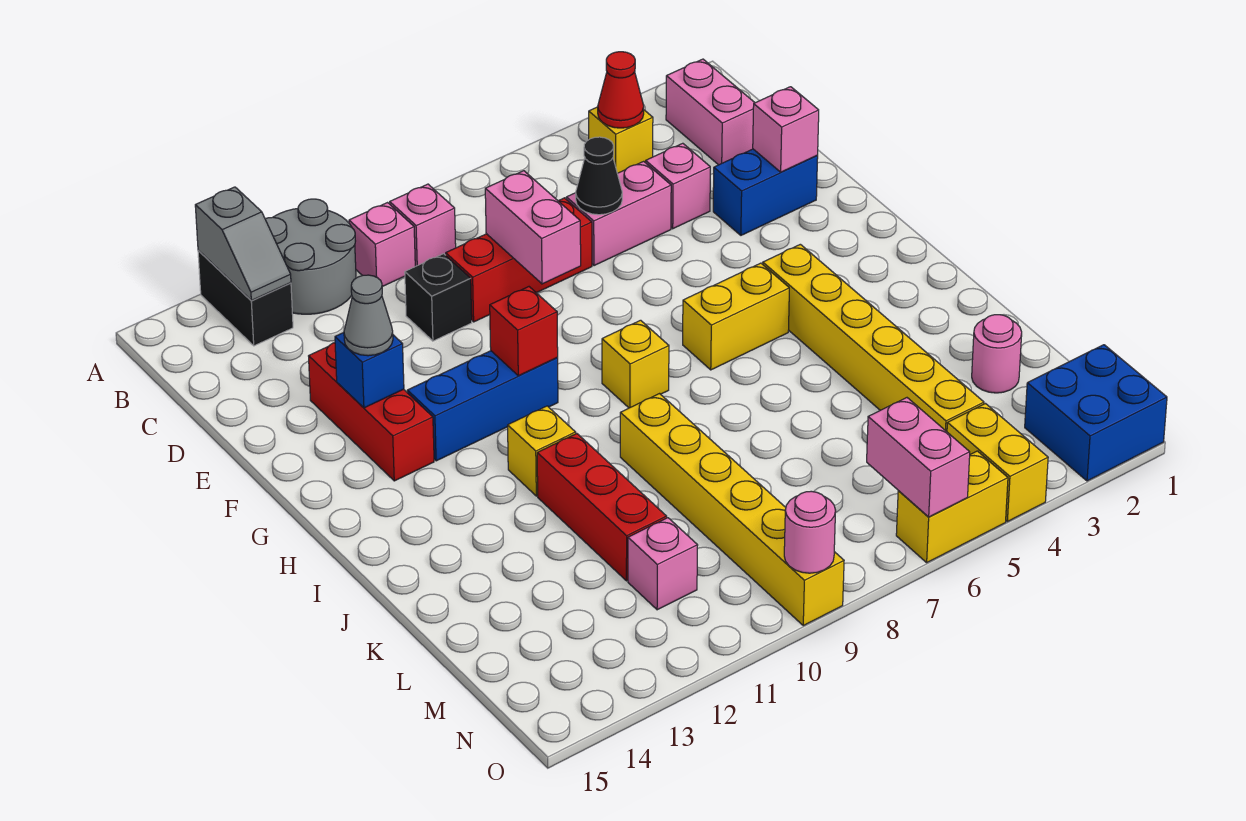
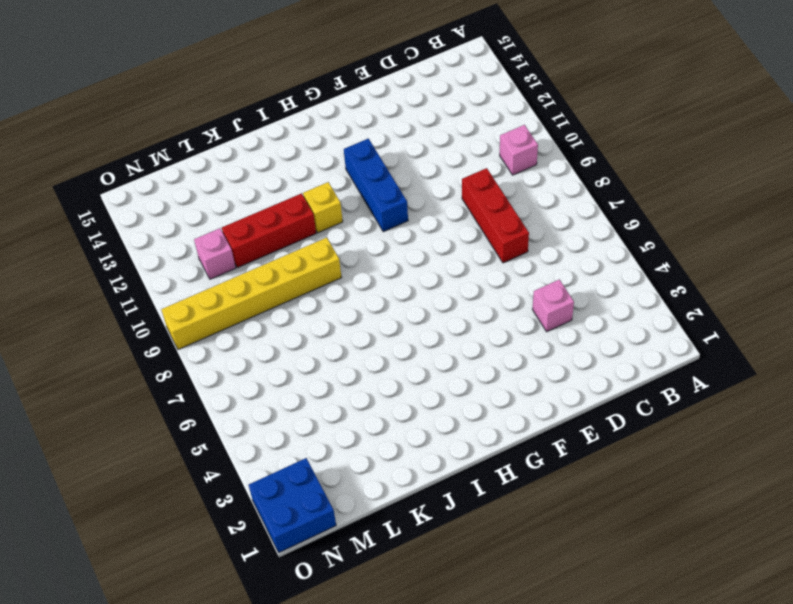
none -> grey round brick A11:B12 level 1
none -> black brick A13:B13 level 1
none -> pink brick B2:C2 level 1
none -> yellow brick B4 level 1

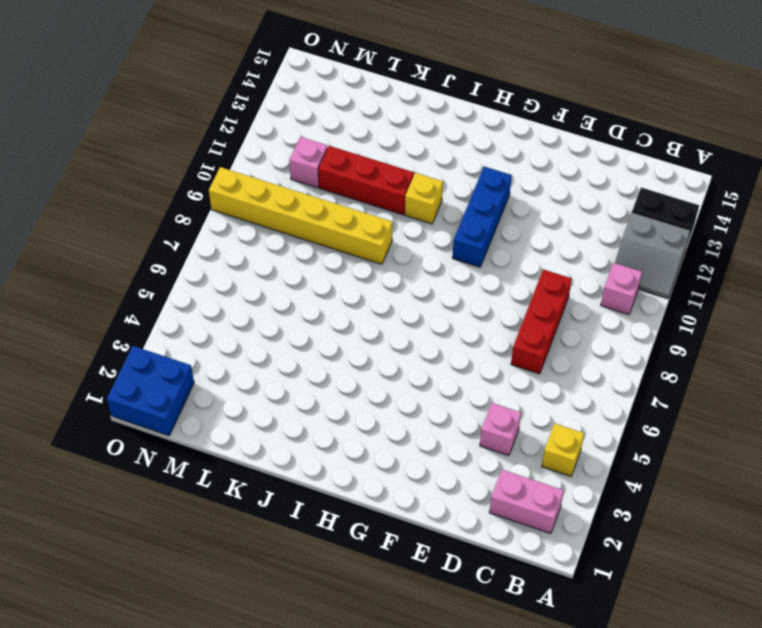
grey slope A11:B12 level 1 top 12 -> grey round brick A11:B12 level 1
none -> pink brick B9 level 1
none -> pink brick D5:D6 level 1
none -> black brick D10 level 1
none -> blue brick E2:E3 level 1

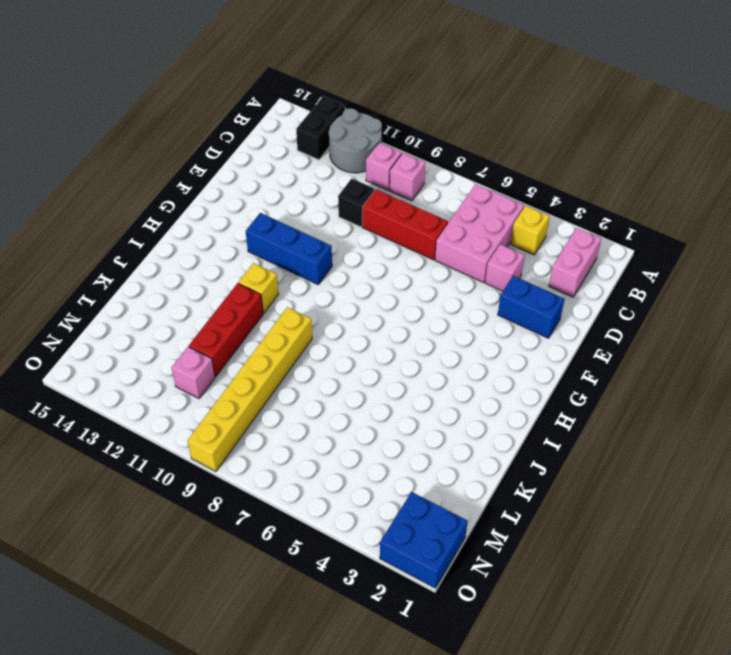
pink brick B5:D6 level 1 -> pink brick D5:D6 level 1
none -> red brick E13:G13 level 1
none -> yellow brick H4:M4 level 1
none -> yellow brick H5:H6 level 1
none -> yellow brick H8 level 1

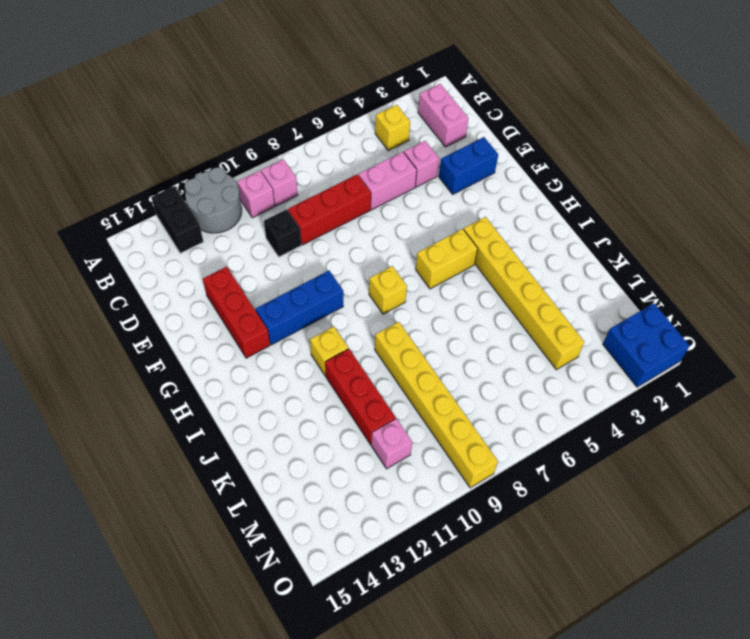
none -> pink round brick L2 level 1
none -> yellow brick N4:O4 level 1
none -> yellow brick O5:O6 level 1
none -> grey slope A13:B13 level 2 top A

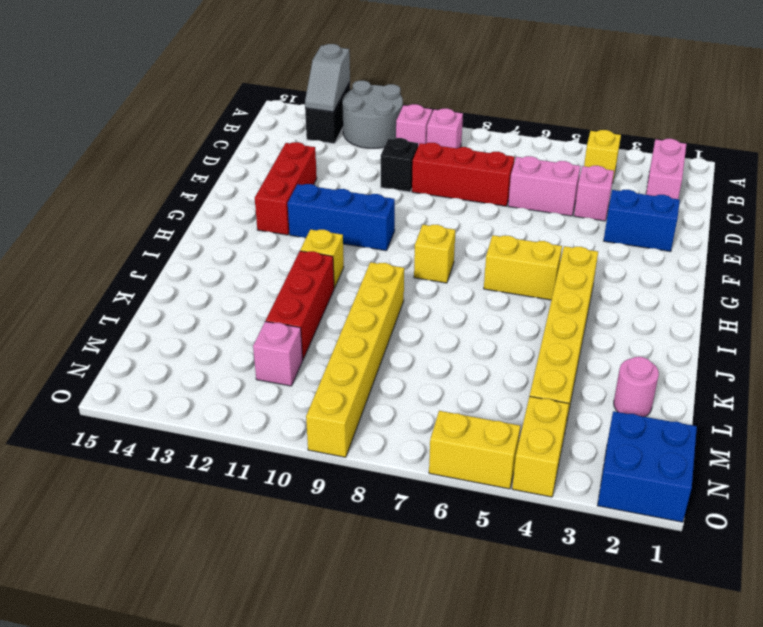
none -> red cone B4 level 2
none -> black cone D6 level 2
none -> pink brick D8:E8 level 2
none -> pink brick E2 level 2

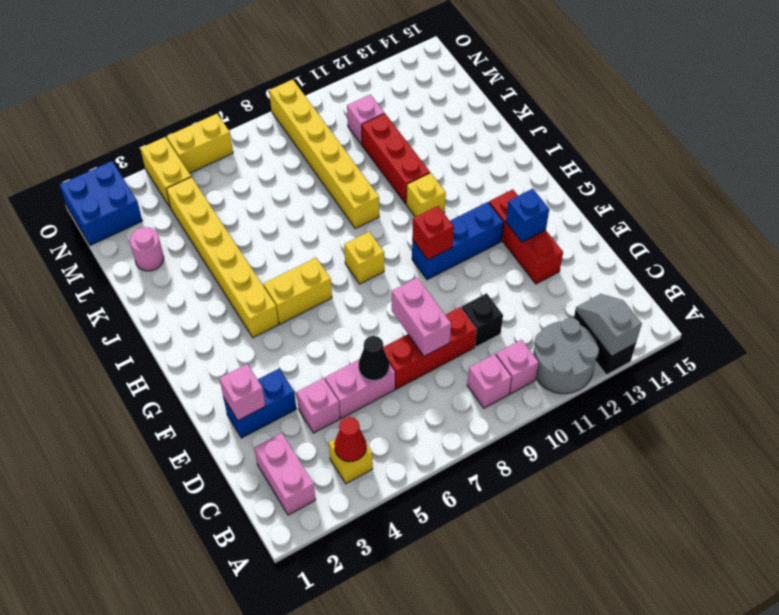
none -> pink brick N6:O6 level 2
none -> pink round brick O9 level 2
none -> grey cone F13 level 3

